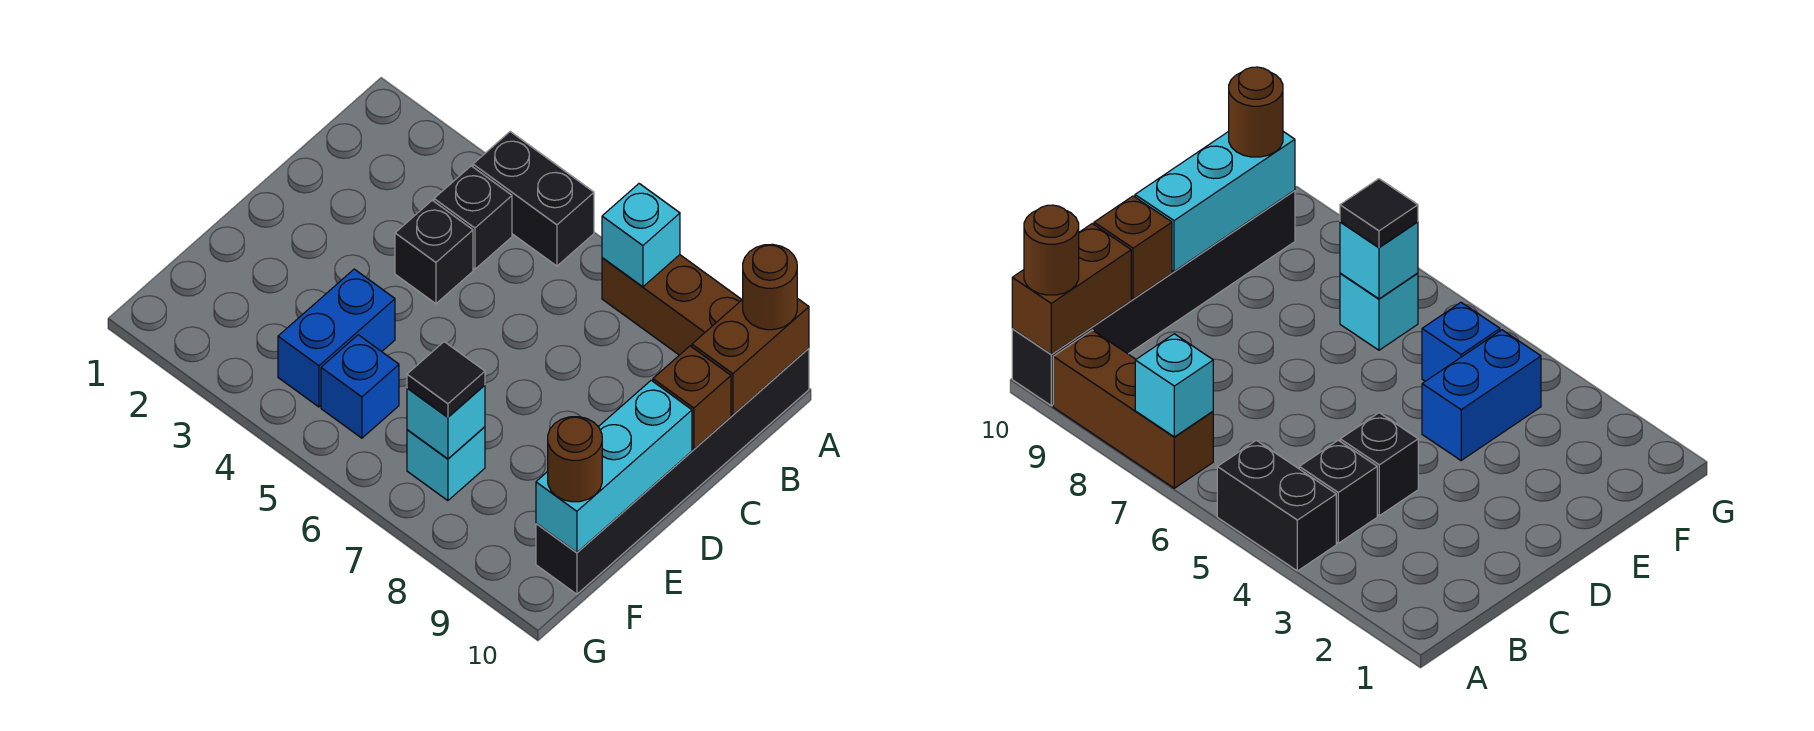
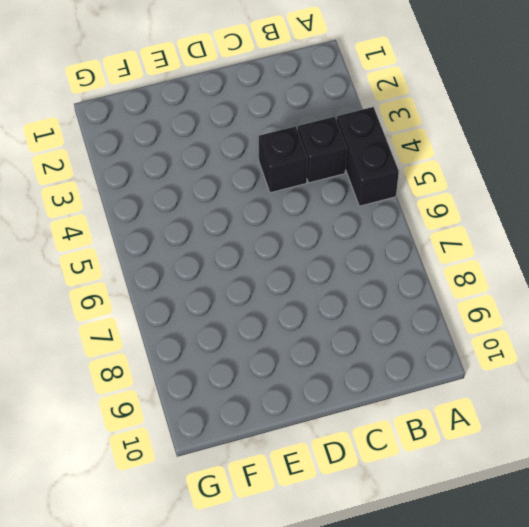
none -> brown brick A7:A9 level 1
none -> black brick A10:F10 level 1
none -> blue brick E4:F4 level 1

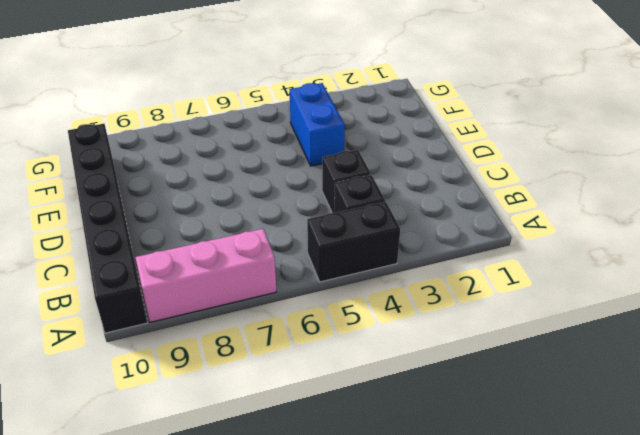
pink brick A7:A9 level 1 -> brown brick A7:A9 level 1
none -> blue brick F5 level 1
none -> cyan brick F7 level 1
none -> cyan brick A7 level 2

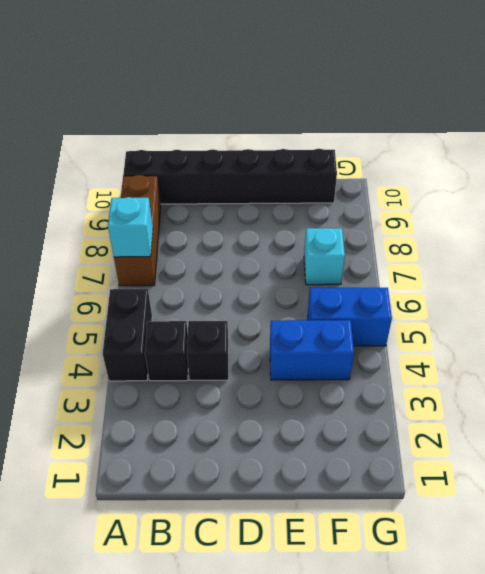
blue brick F5:G5 level 1 -> blue brick F5 level 1
none -> brown brick A10:B10 level 2
none -> brown brick C10 level 2
none -> cyan brick D10:F10 level 2

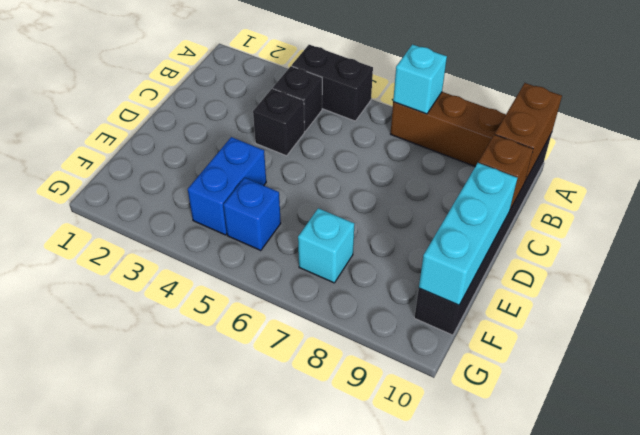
none -> cyan brick F7 level 2
none -> brown round brick A10 level 3
none -> black tile F7 level 3

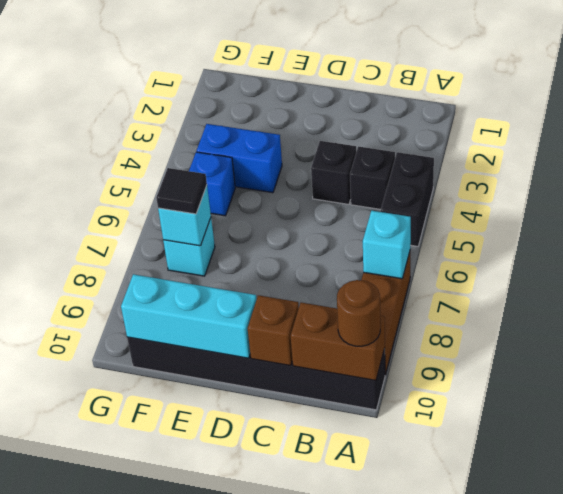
none -> brown round brick F10 level 3

